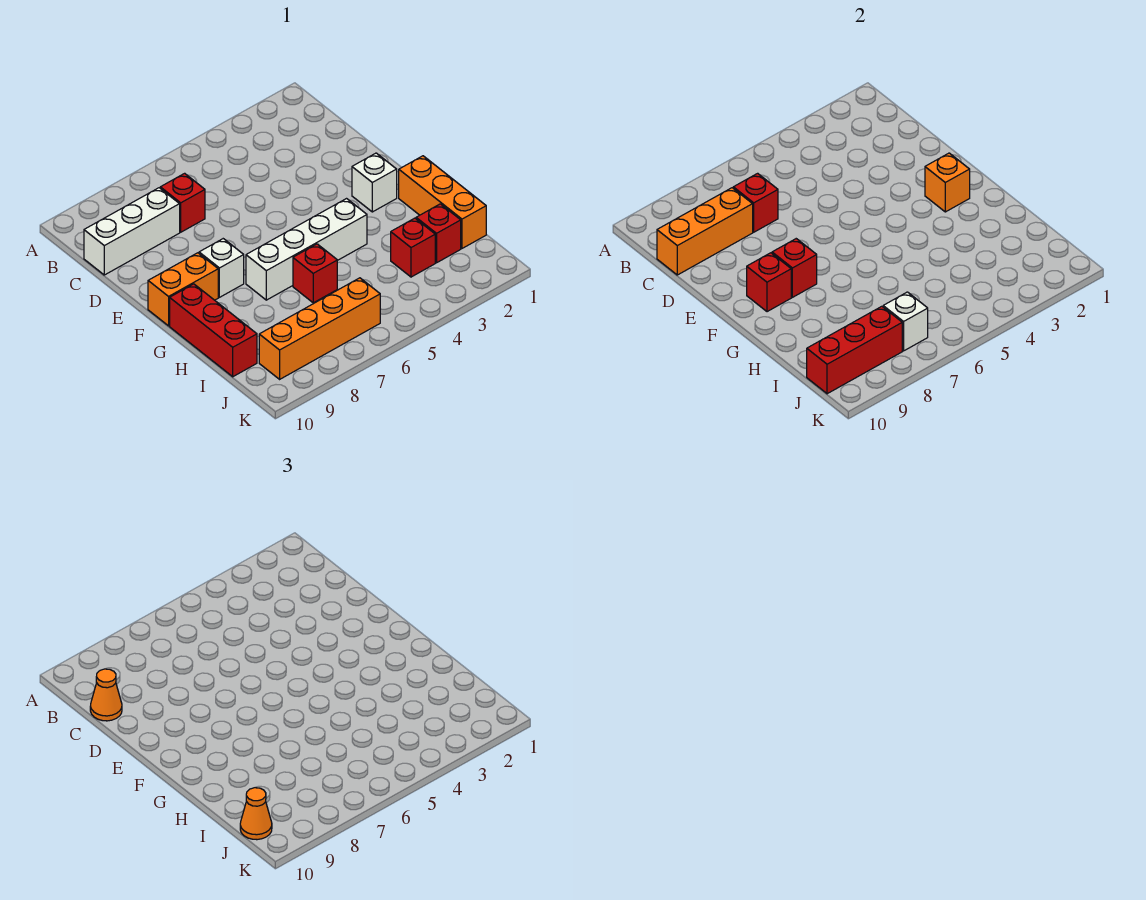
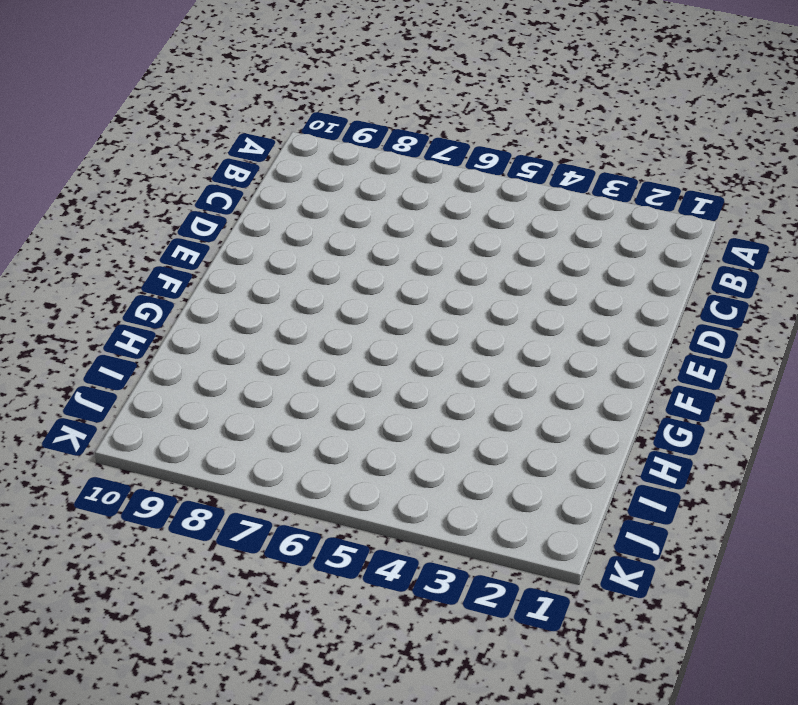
none -> red brick C7 level 1
none -> white brick C8:C10 level 1
none -> white brick F2 level 1

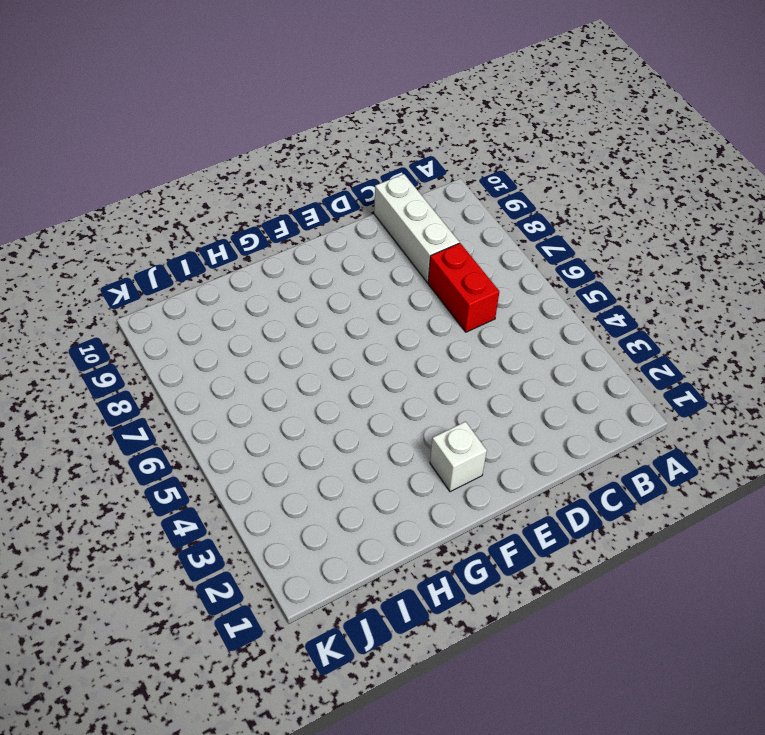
red brick C6:C7 level 1 -> red brick C7 level 1
none -> white brick F8 level 1
none -> orange brick F9:F10 level 1
none -> orange brick G1:I1 level 1

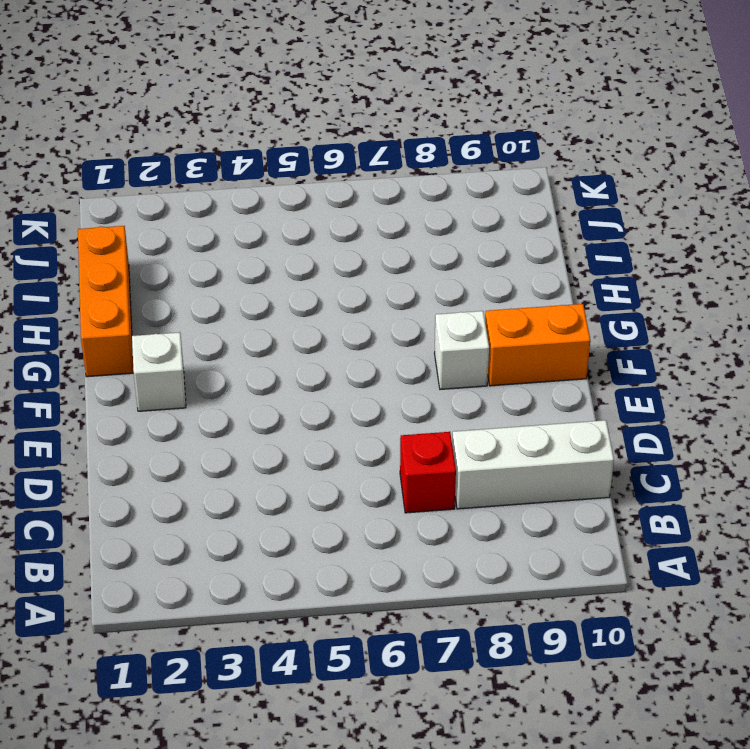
none -> white brick G4:G7 level 1
none -> red brick G10:I10 level 1
none -> red brick H6 level 1

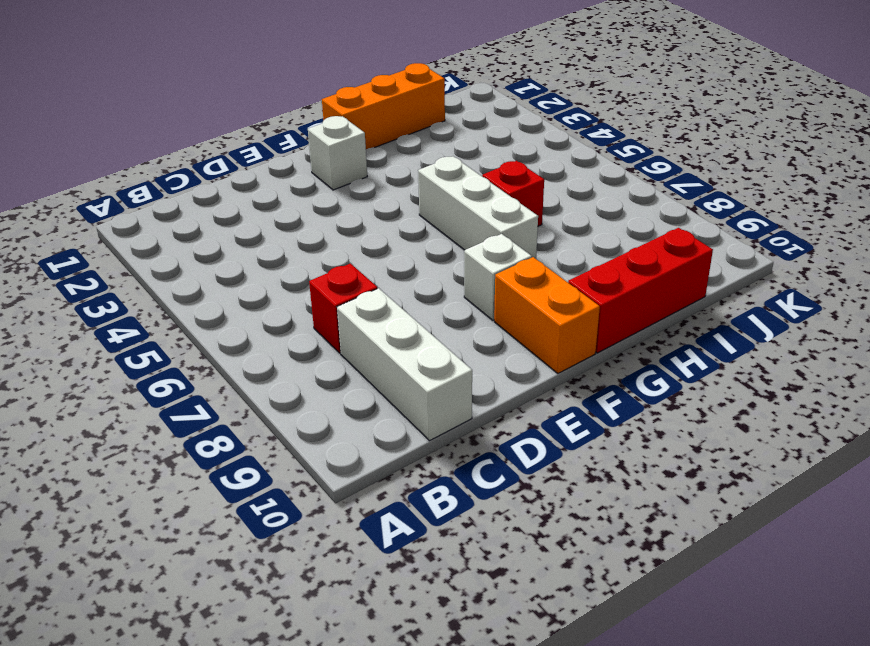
white brick G5:G7 level 1 -> white brick G4:G7 level 1
none -> red brick I2 level 1
none -> red brick I3 level 1
none -> orange brick J6:J9 level 1

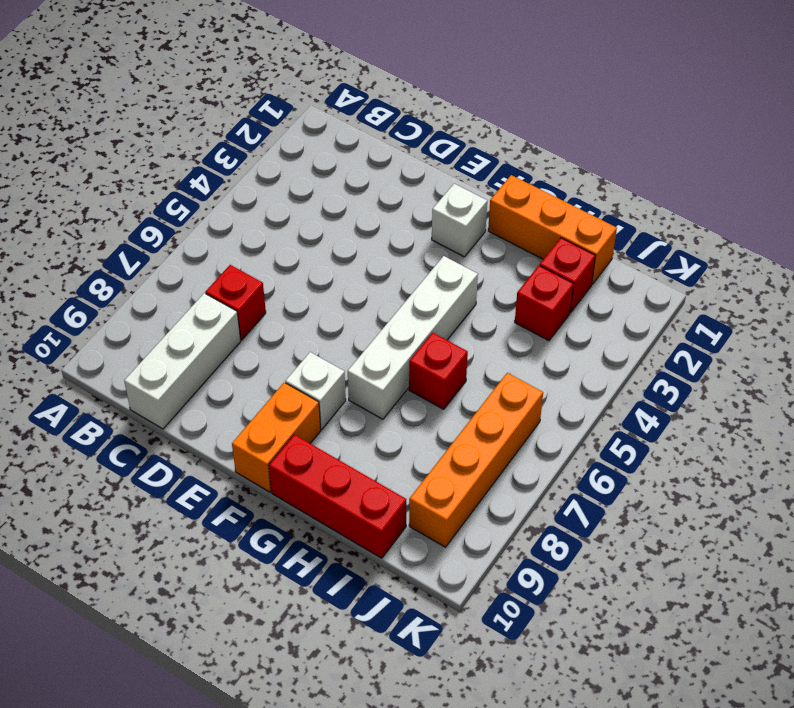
none -> red brick C7 level 2
none -> orange brick C8:C10 level 2
none -> orange brick F2 level 2

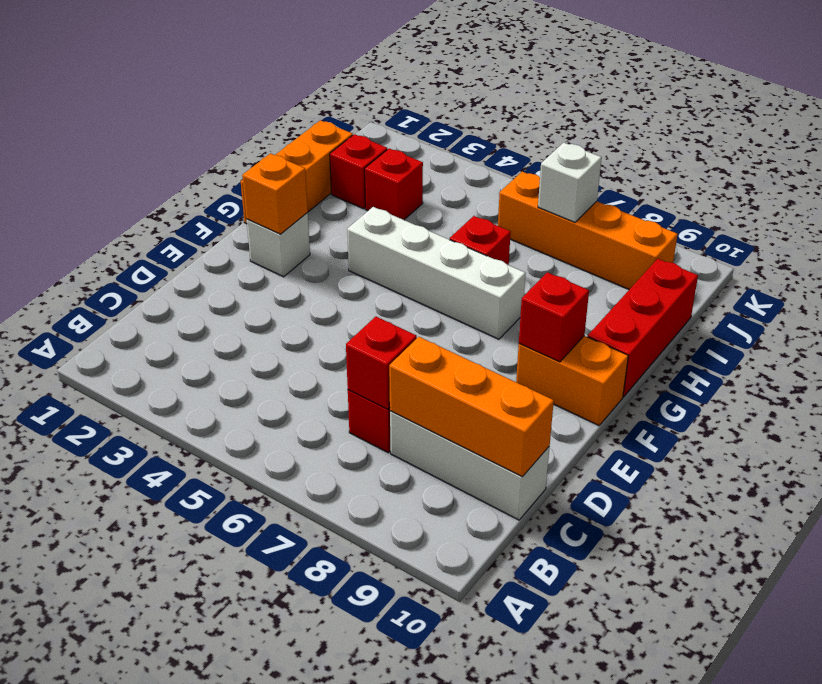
none -> white brick F8 level 1
none -> red brick F8 level 2
none -> red brick J8:J10 level 2

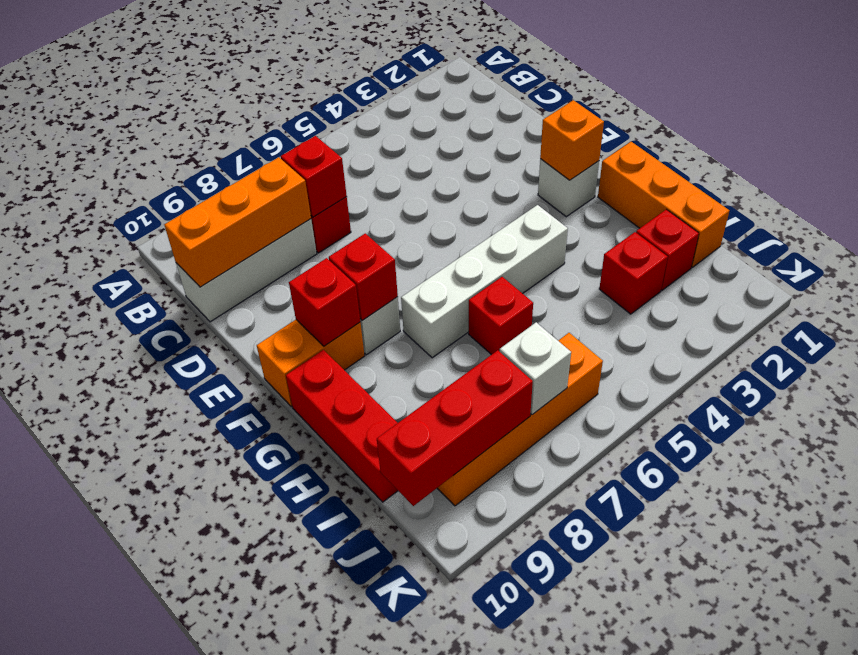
none -> orange cone C10 level 3
none -> orange cone J10 level 3

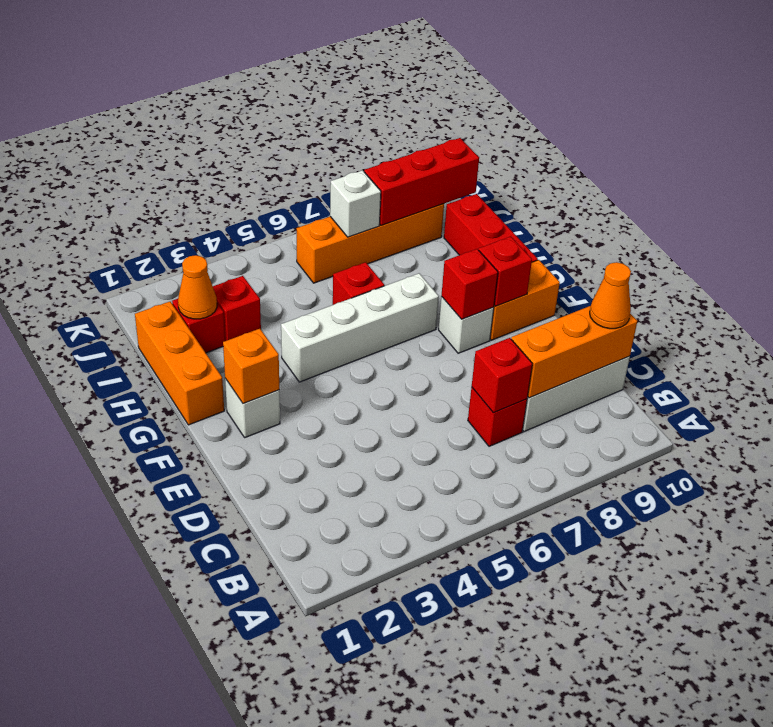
orange cone I2 level 2 -> orange cone J10 level 3

